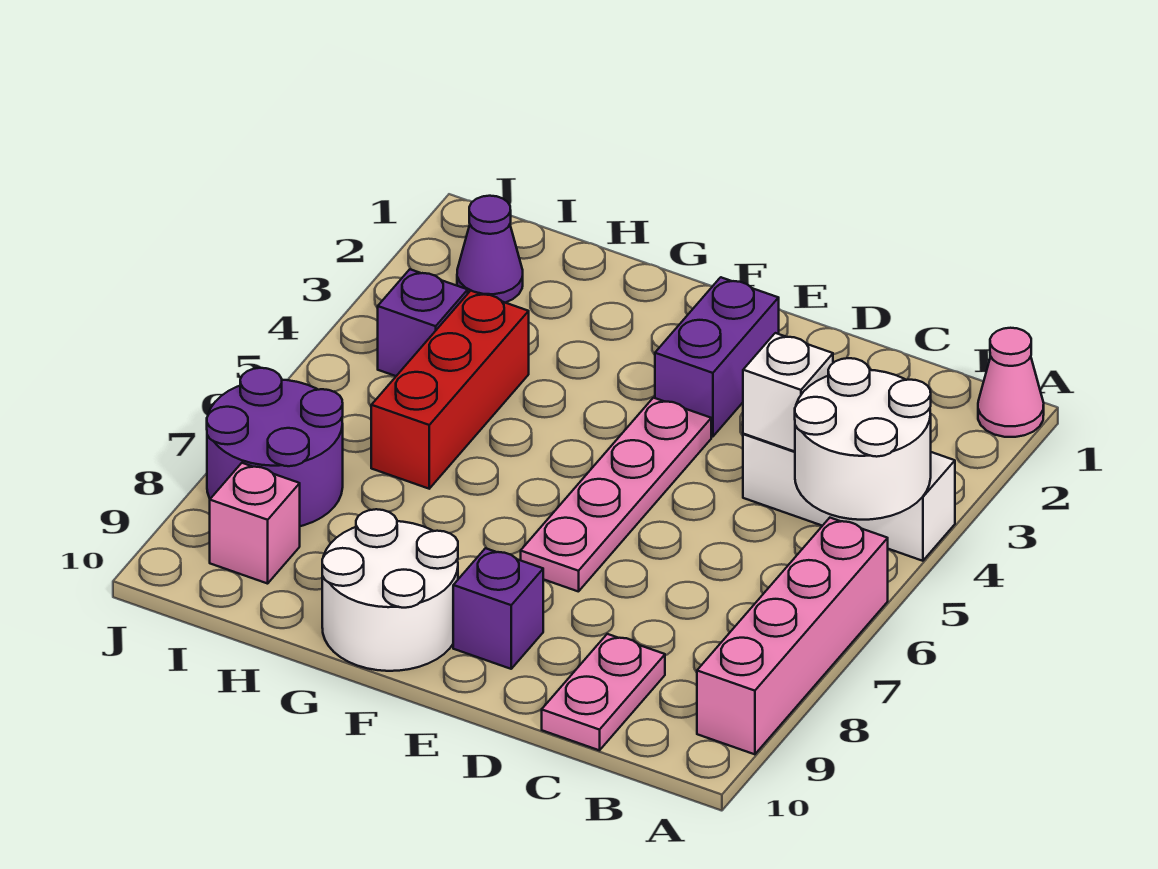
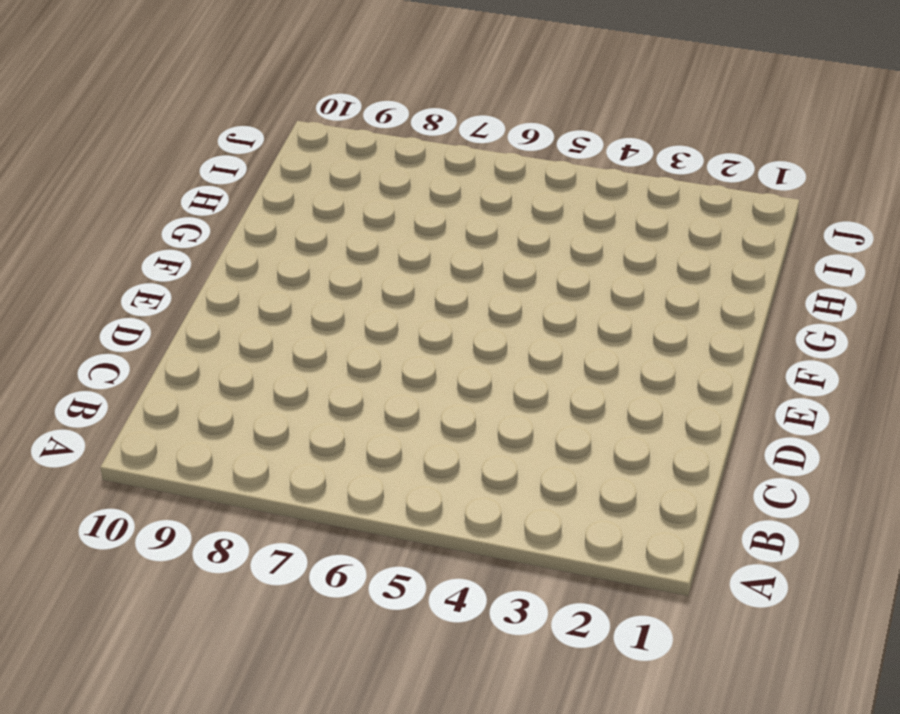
none -> pink cone A1 level 1
none -> white brick A4:C4 level 1
none -> pink brick A6:A9 level 1

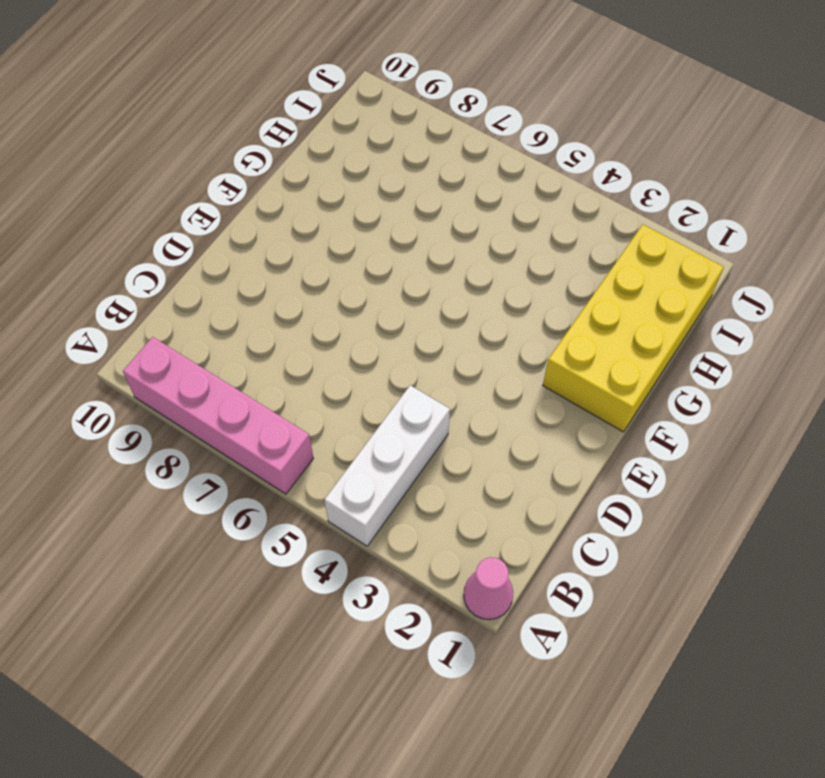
yellow brick F1:I2 level 1 -> purple cone I2 level 1
none -> pink plate C9:C10 level 1
none -> purple brick E2:E3 level 1
none -> pink plate E4:E7 level 1

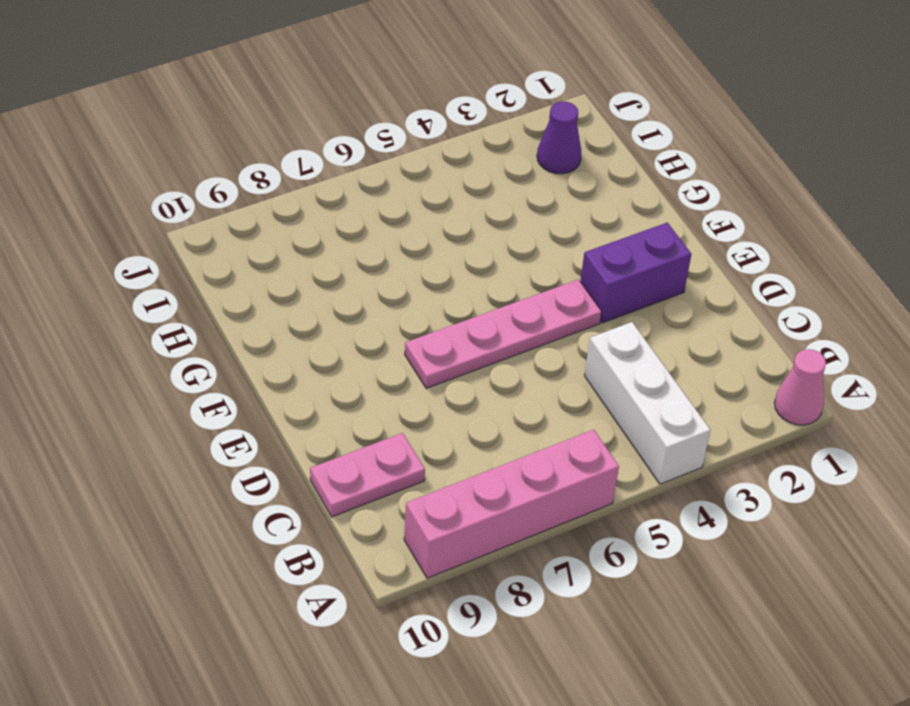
none -> purple brick E9 level 1
none -> white round brick F9:G10 level 1
none -> red brick H4:H6 level 1

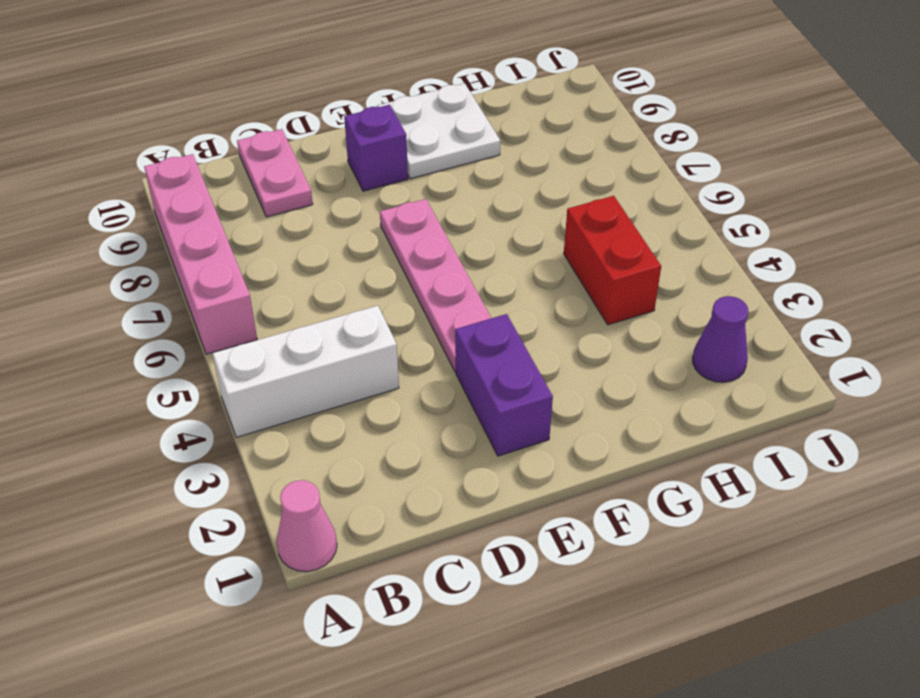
white plate F9:G10 level 1 -> white round brick F9:G10 level 1
red brick H4:H5 level 1 -> red brick H4:H6 level 1
none -> purple brick I4 level 1
none -> purple round brick I7:J8 level 1
none -> pink brick I9 level 1

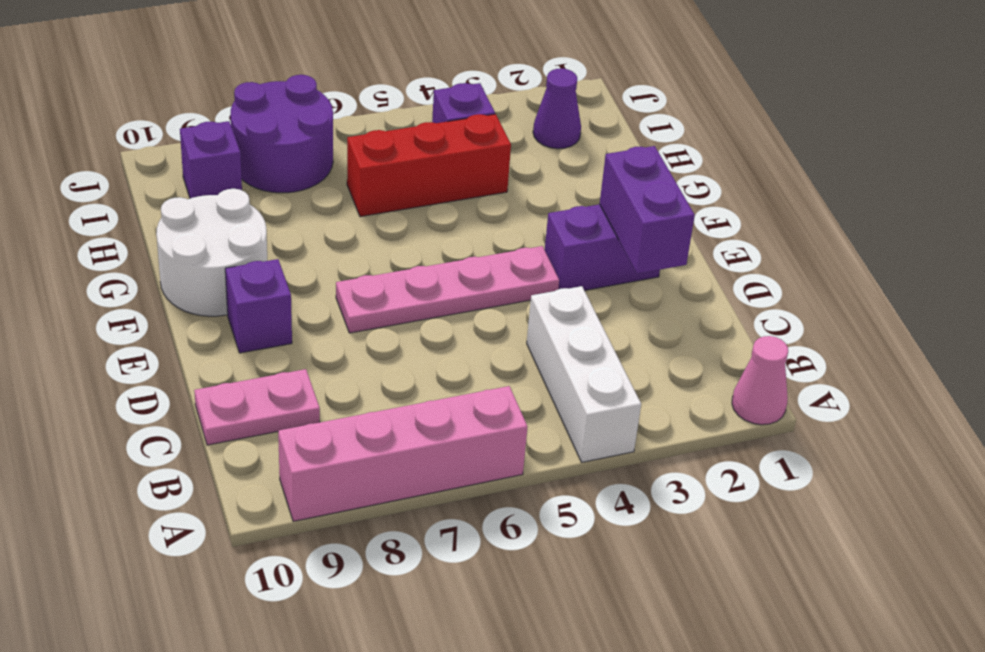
purple brick D2:E2 level 2 -> none
purple brick I9 level 1 -> pink brick I9 level 1
none -> white round brick A4:B5 level 2
none -> white brick C4 level 2

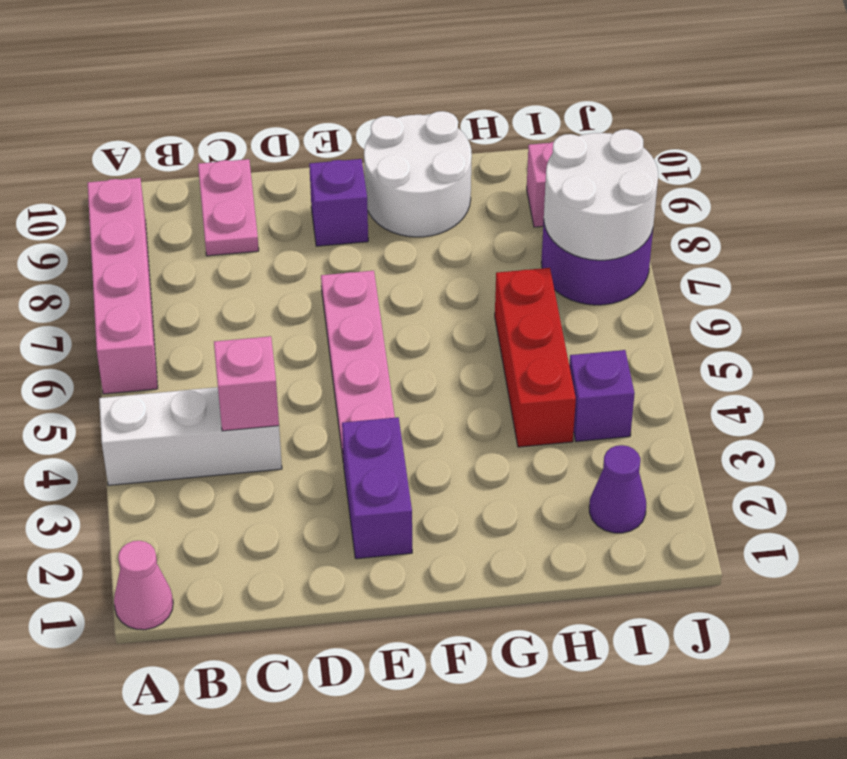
pink brick C4 level 2 -> white brick C4 level 2
white round brick I7:J8 level 2 -> white round brick A4:B5 level 2

